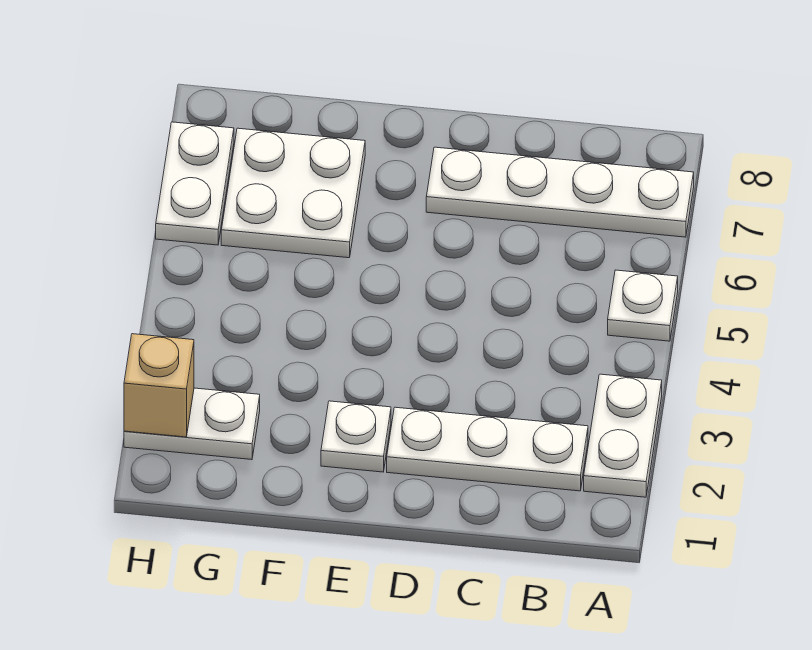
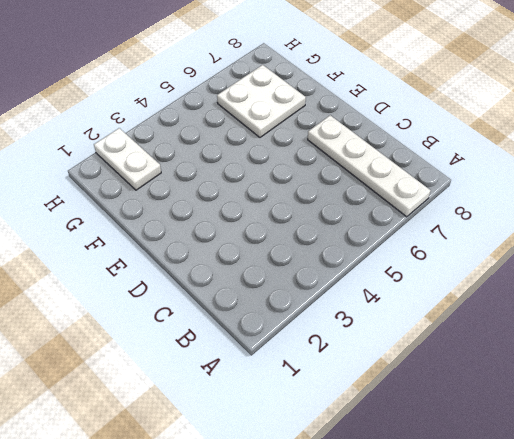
none -> white plate A2:A3 level 1
none -> white plate A5 level 1

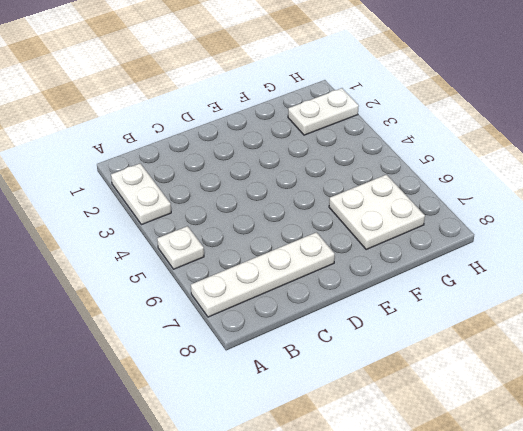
none -> white plate B2:D2 level 1
none -> white plate E2 level 1

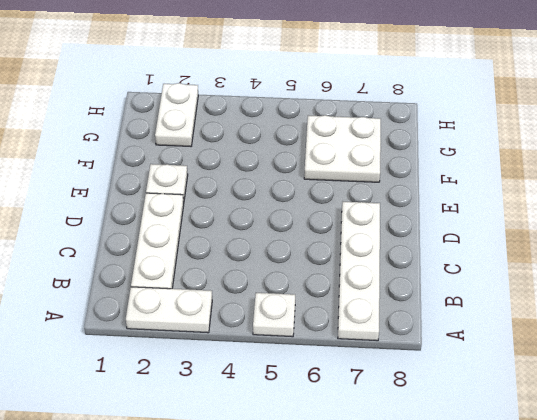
none -> white plate H6:H7 level 1
none -> tan brick H2 level 2

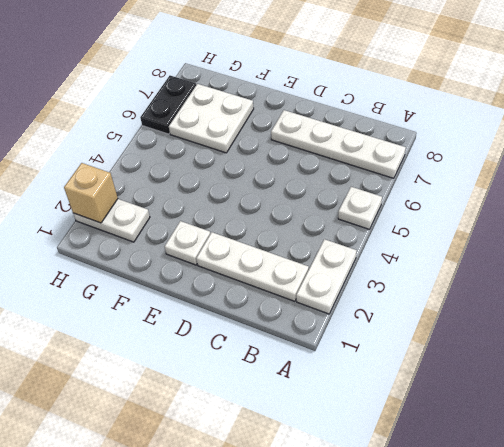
black plate H6:H7 level 1 -> white plate H6:H7 level 1

